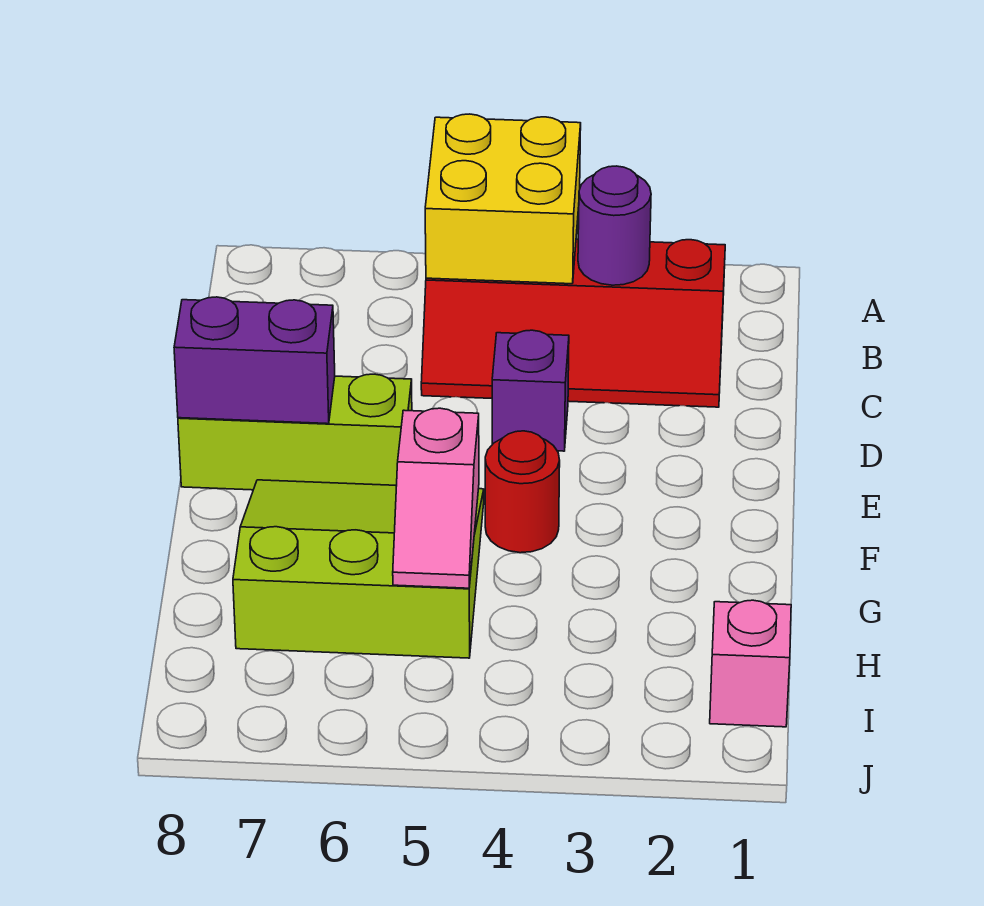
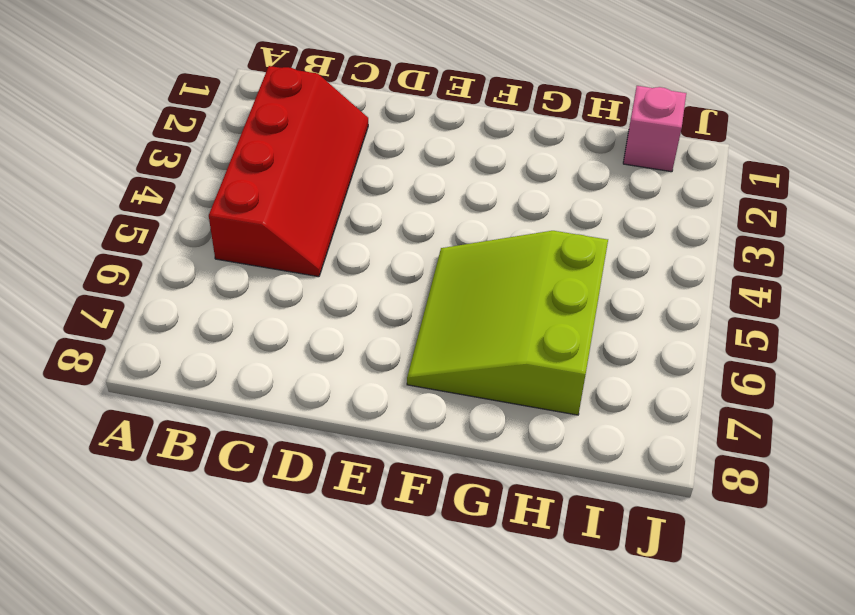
none -> purple brick D4 level 1
none -> lime brick E6:E8 level 1

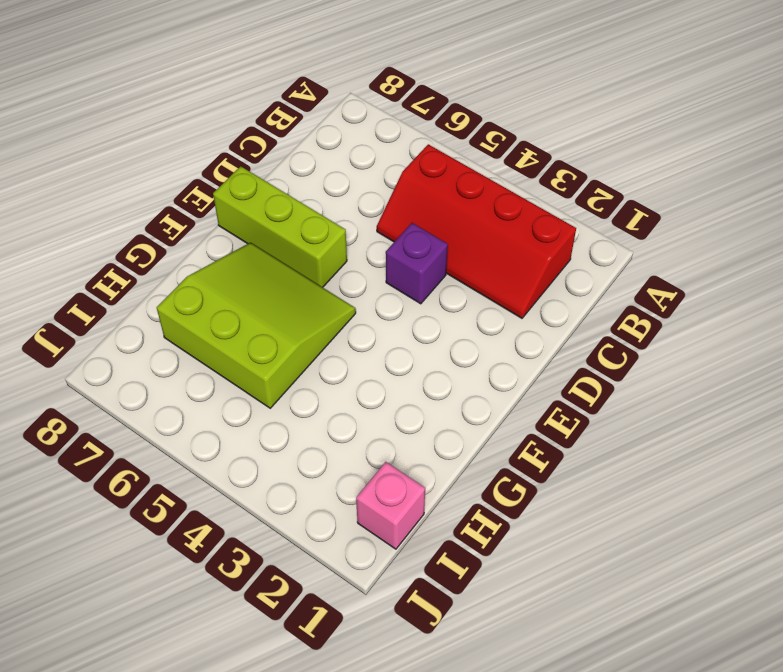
none -> red round brick F4 level 1
none -> yellow brick A4:B5 level 2

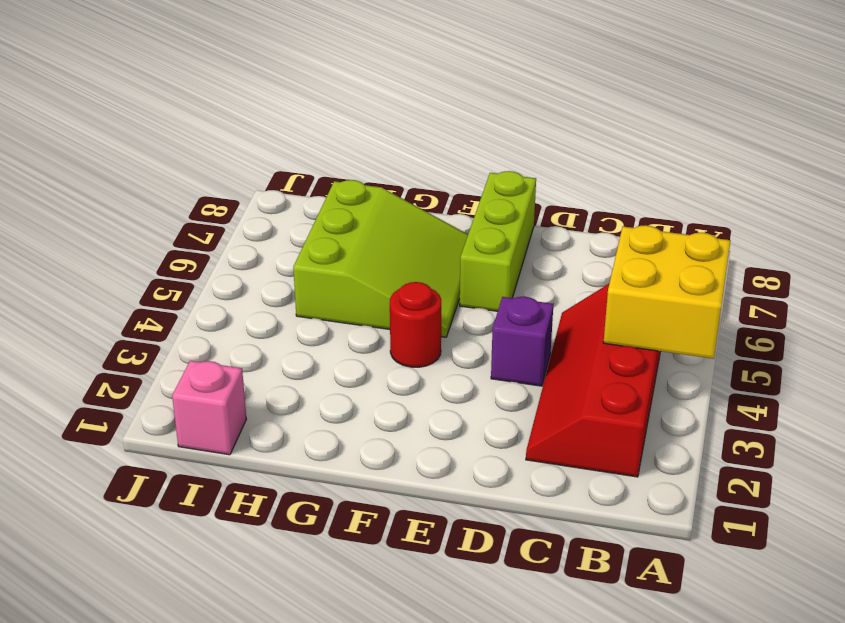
none -> purple round brick B3 level 2
none -> purple brick E7:E8 level 2

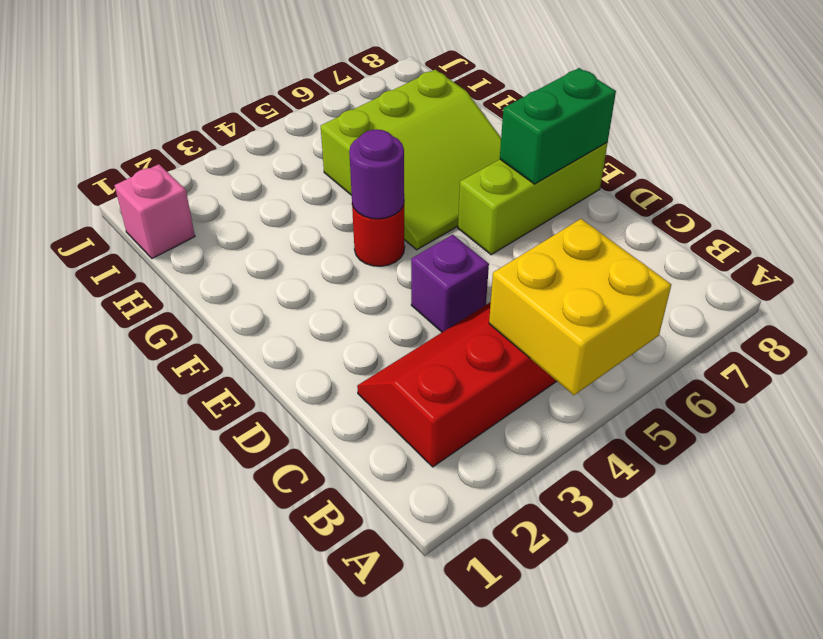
green brick E7:E8 level 2 -> purple brick E7:E8 level 2
purple round brick F4 level 2 -> purple round brick B3 level 2
none -> pink slope G5:H5 level 2 top G

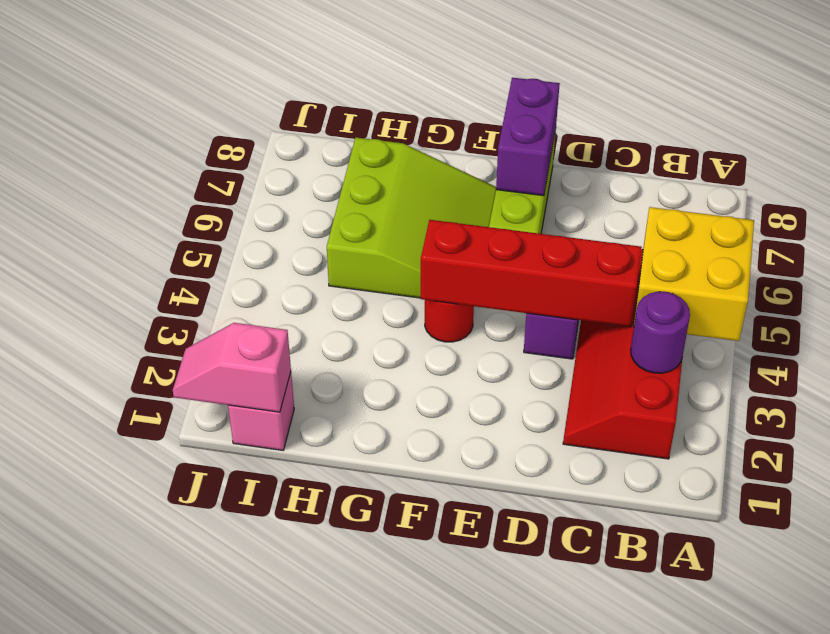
red brick C4:F4 level 2 -> none
pink slope I1:J1 level 2 top I -> pink slope G5:H5 level 2 top G

